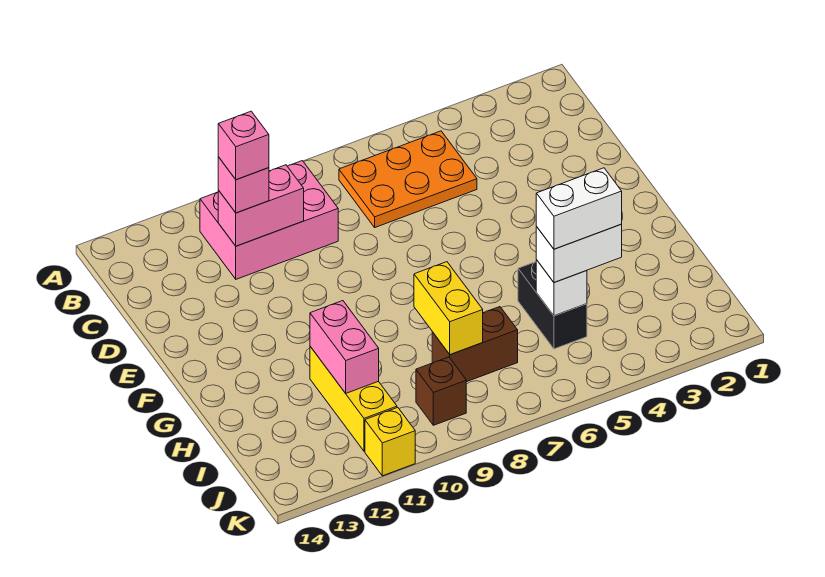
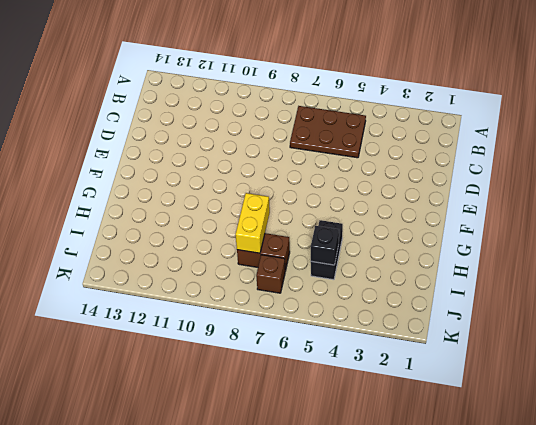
brown plate B5:C7 level 1 -> orange plate B5:C7 level 1
black brick I5 level 2 -> white brick I5 level 2
brown brick J7 level 1 -> brown brick J9 level 1
none -> pink brick B9:C11 level 1
none -> yellow brick H11:J11 level 1
none -> yellow brick K11 level 1

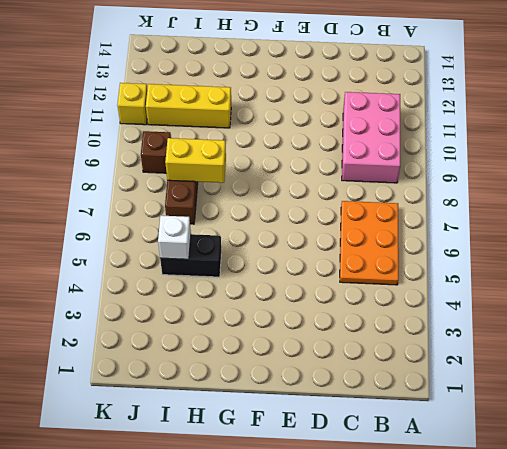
none -> pink brick C10:C11 level 2
none -> pink brick H11:I11 level 2
none -> pink brick C11 level 3

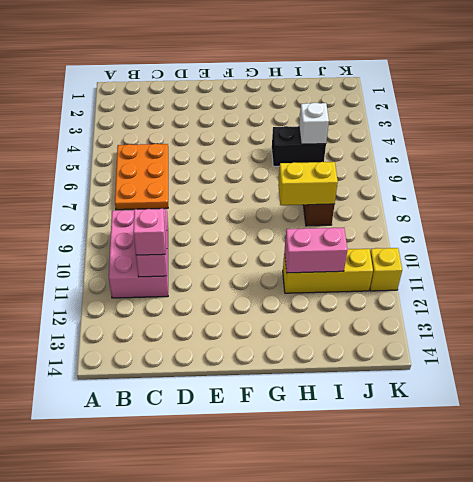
none -> brown brick J9 level 1
none -> white brick I4:I5 level 3
none -> pink brick C11 level 4

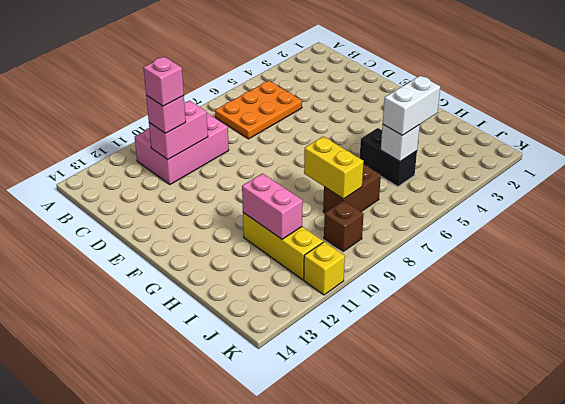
none -> white brick I4:I5 level 4

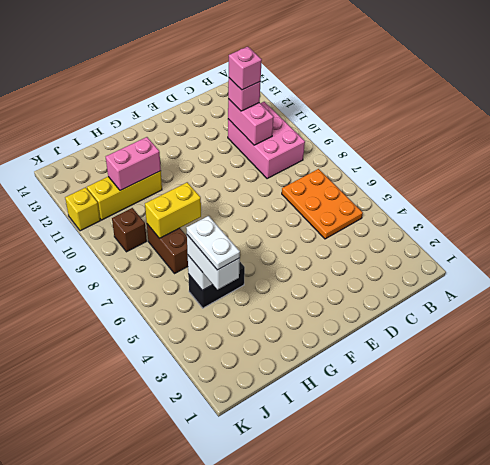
white plate I4:I5 level 4 -> white brick I4:I5 level 4

